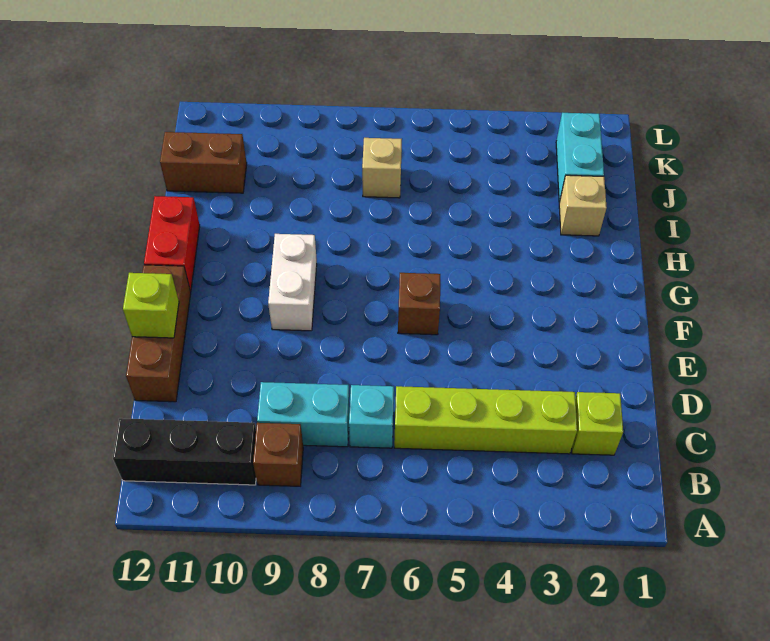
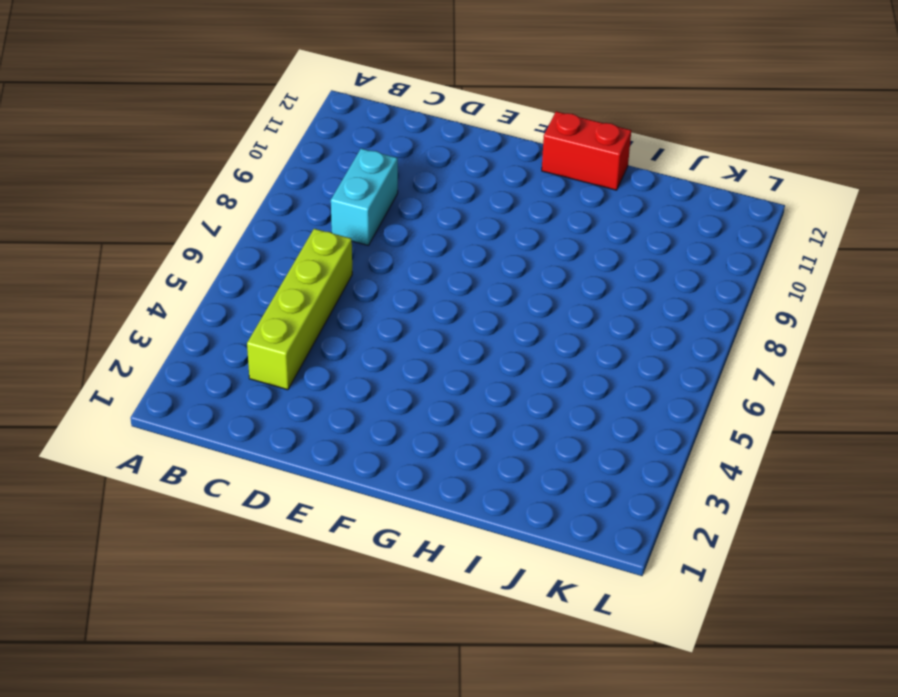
none -> brown brick B9 level 1
none -> black brick B10:B12 level 1
none -> lime brick C2 level 1

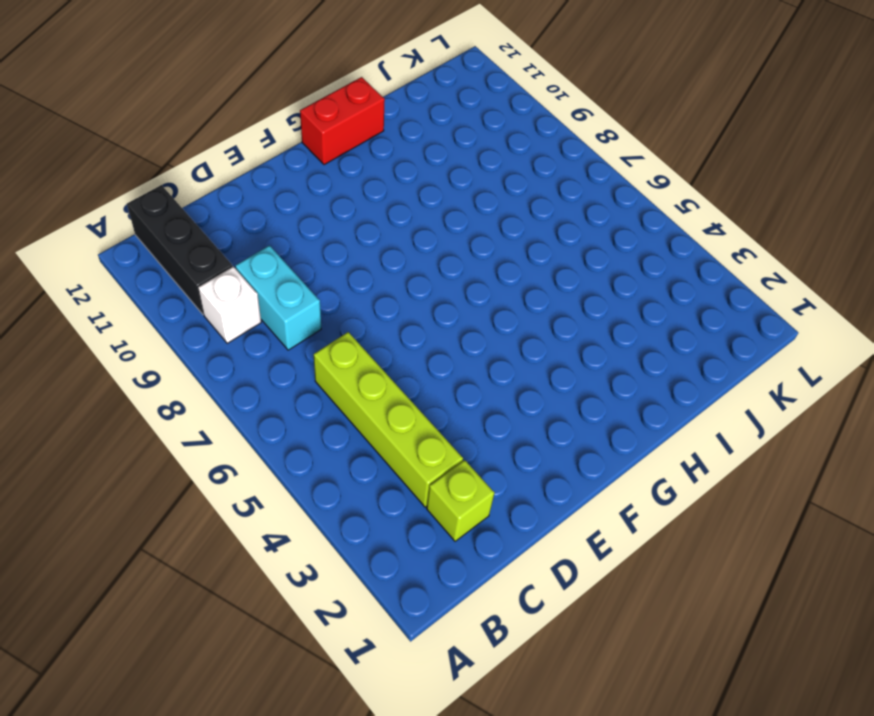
white brick B9 level 1 -> brown brick B9 level 1
none -> cyan brick C7 level 1
none -> brown brick D12:F12 level 1
none -> brown brick F6 level 1

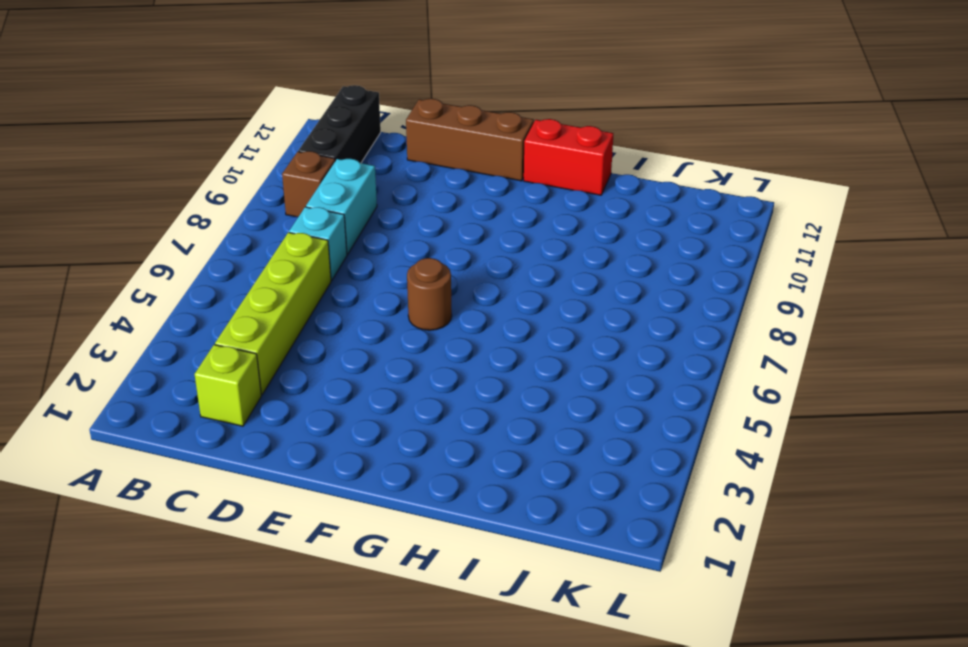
brown round brick F6 level 1 -> brown brick F6 level 1
none -> white brick F9:G9 level 1
none -> tan brick I2 level 1
none -> cyan brick J2:K2 level 1

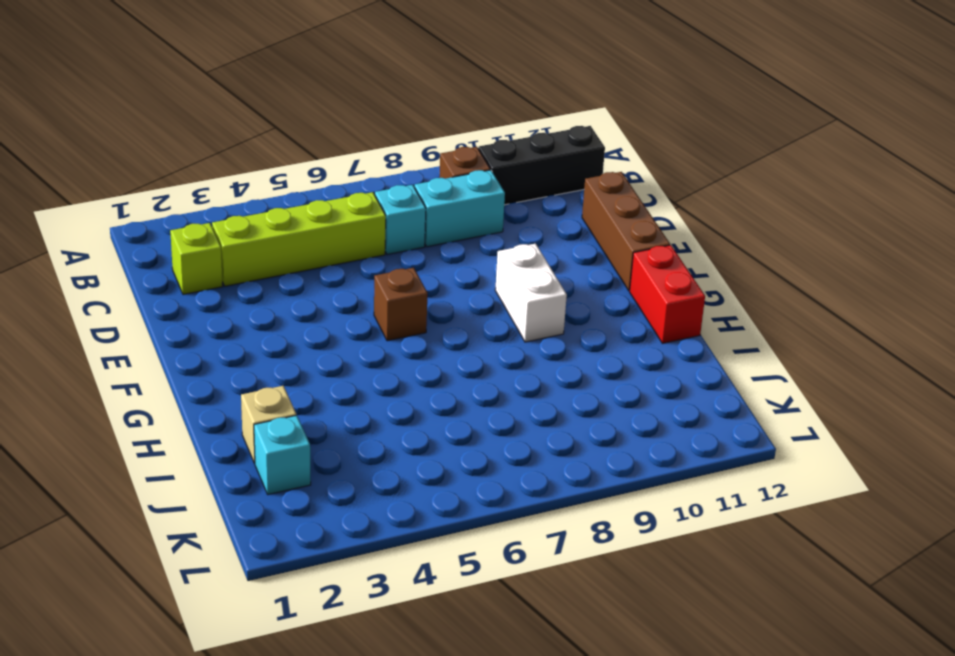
cyan brick J2 level 1 -> cyan brick J2:K2 level 1
none -> tan brick J7 level 1
none -> brown brick J11:J12 level 1
none -> lime brick E12 level 2

